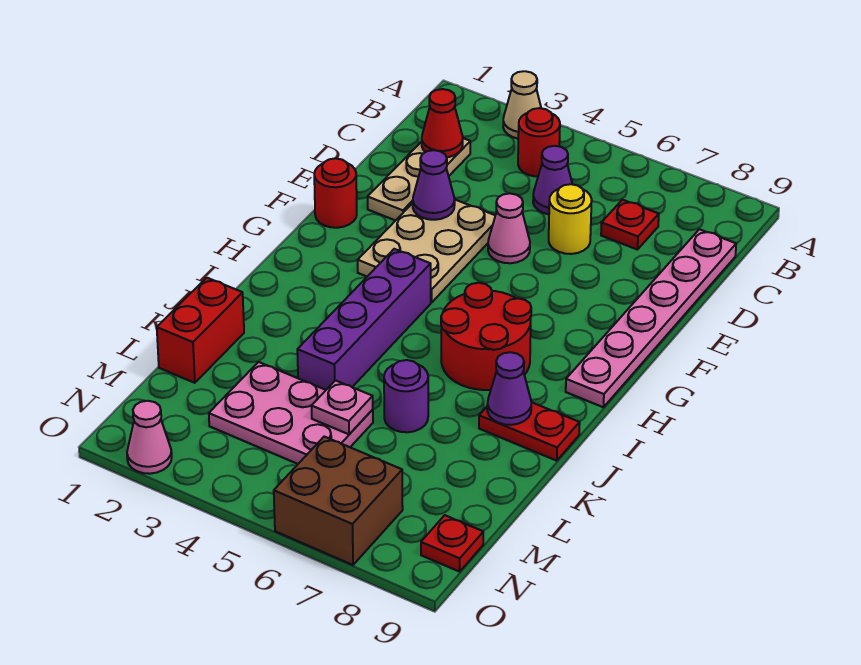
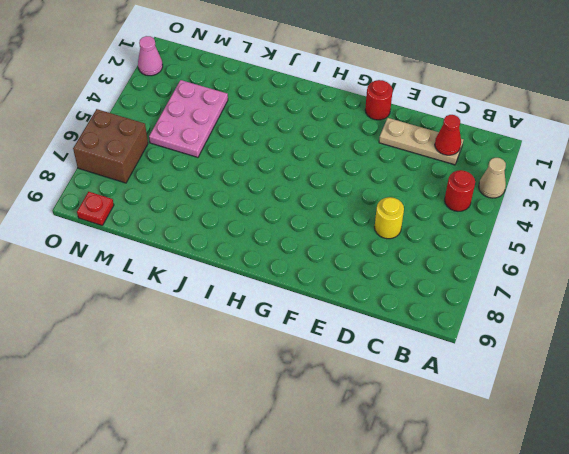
none -> purple cone C5 level 1
none -> red plate C7 level 1
none -> pink plate C9:H9 level 1

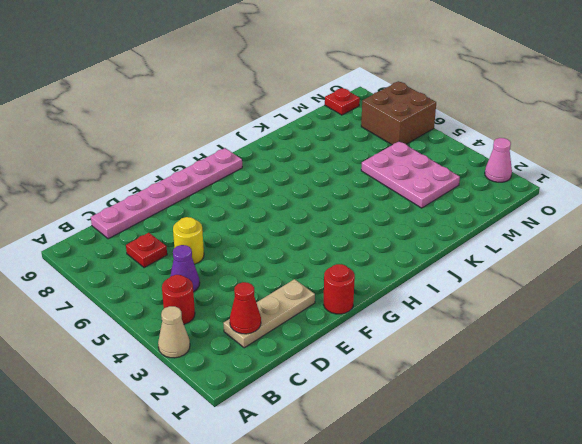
none -> tan plate E3:G4 level 1
none -> pink cone E5 level 1
none -> purple brick H4:K4 level 1

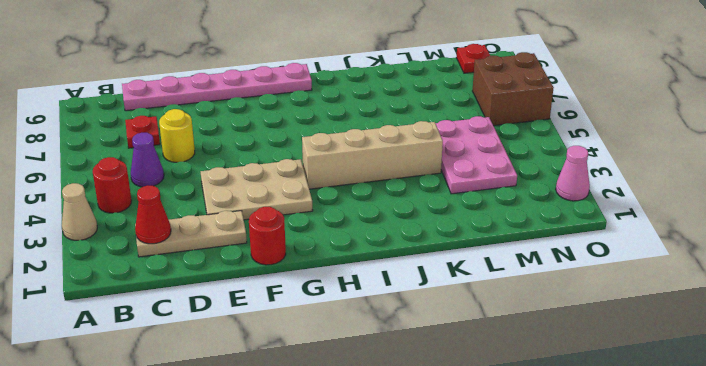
tan brick H4:K4 level 1 -> purple brick H4:K4 level 1
none -> pink cone E5 level 1
none -> red round brick H6:I7 level 1
none -> red plate J8:J9 level 1

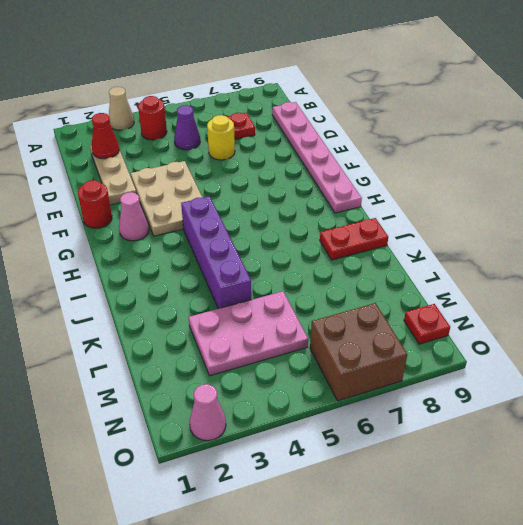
pink cone G2 level 1 -> pink cone E5 level 1
none -> red round brick H6:I7 level 1
none -> red brick K1:L1 level 1
none -> purple round brick K6 level 1

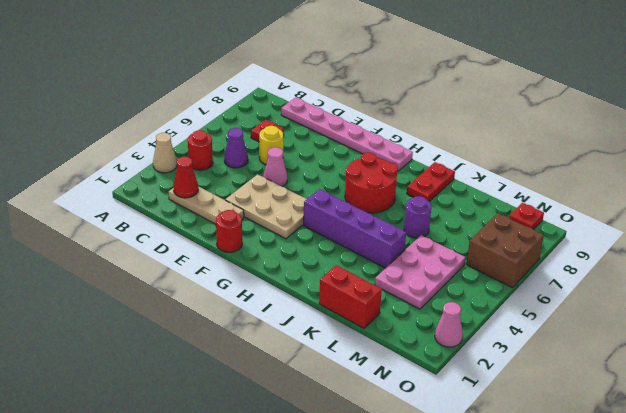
none -> purple cone E3 level 2
none -> purple cone J8 level 2
none -> pink plate L5 level 2

